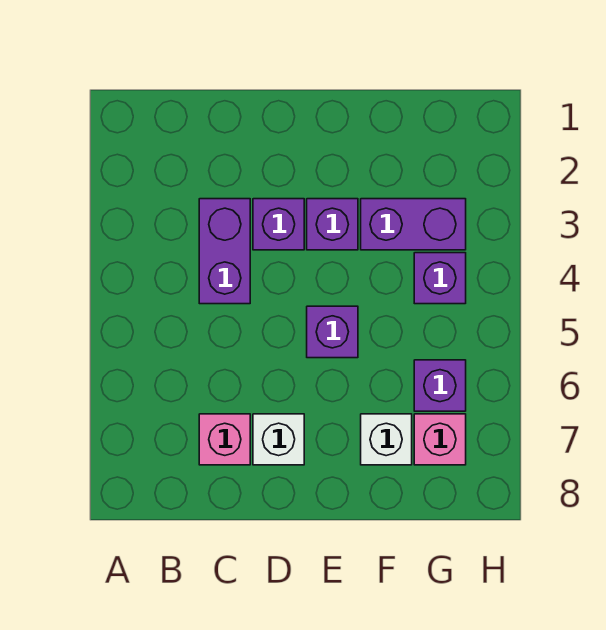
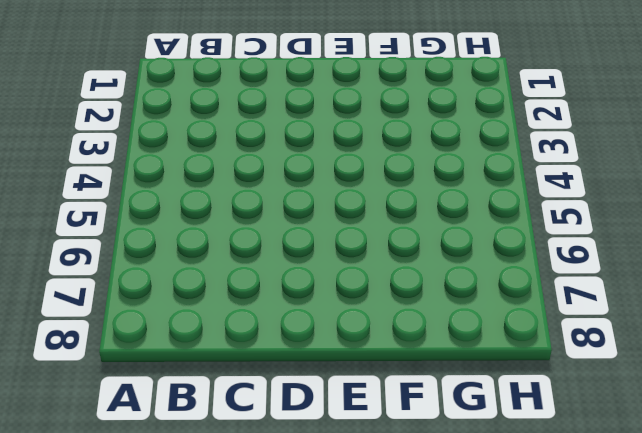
none -> purple brick C3:C4 level 1
none -> pink brick C7 level 1

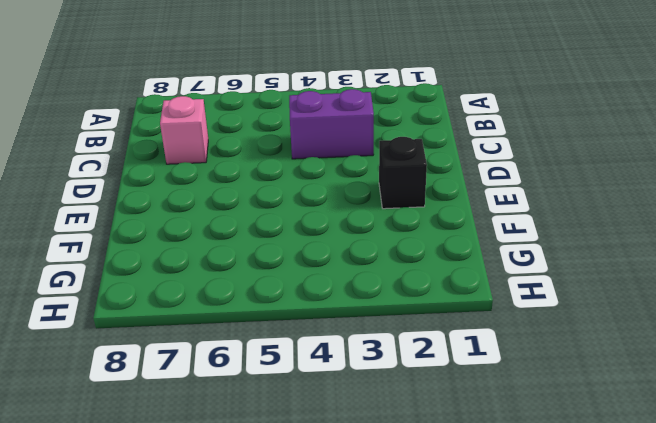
black brick E2 level 1 -> none
none -> purple brick D3 level 1
none -> white brick D7 level 1

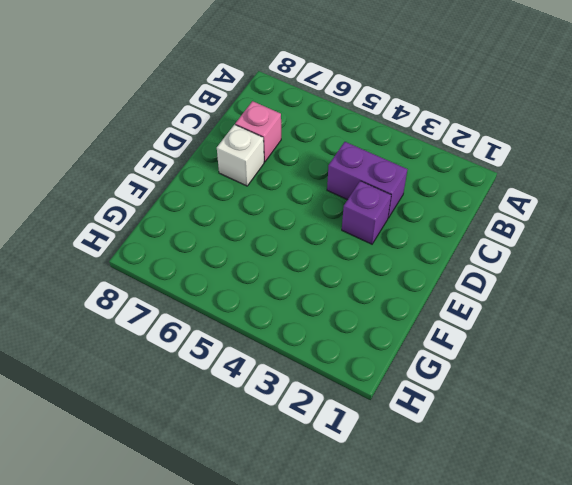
none -> purple brick E3 level 1
none -> purple brick E5 level 1

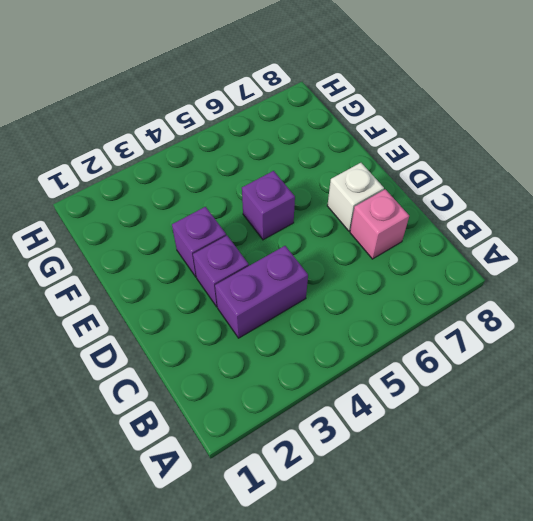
none -> purple brick F3:G3 level 1
none -> white brick F7 level 1

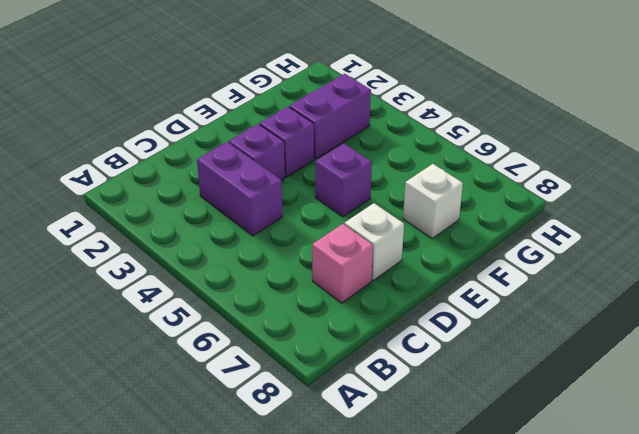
none -> purple brick G4 level 1
none -> purple brick G6 level 1

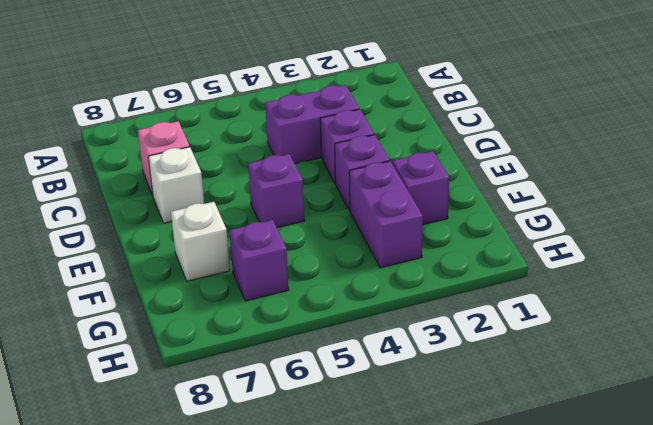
purple brick F2 level 1 -> purple brick G4 level 1
none -> pink brick G7 level 1

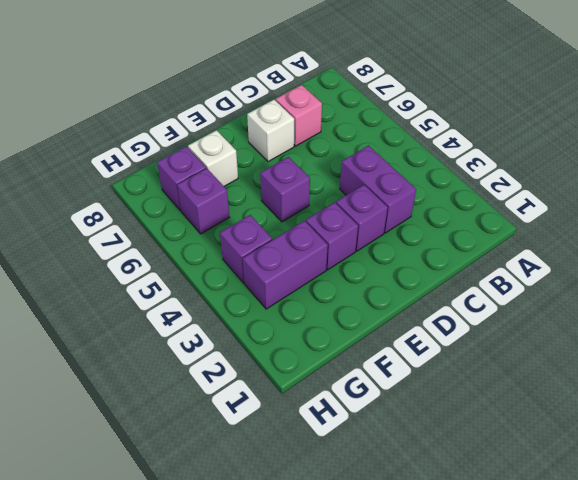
purple brick G7 level 1 -> pink brick G7 level 1

